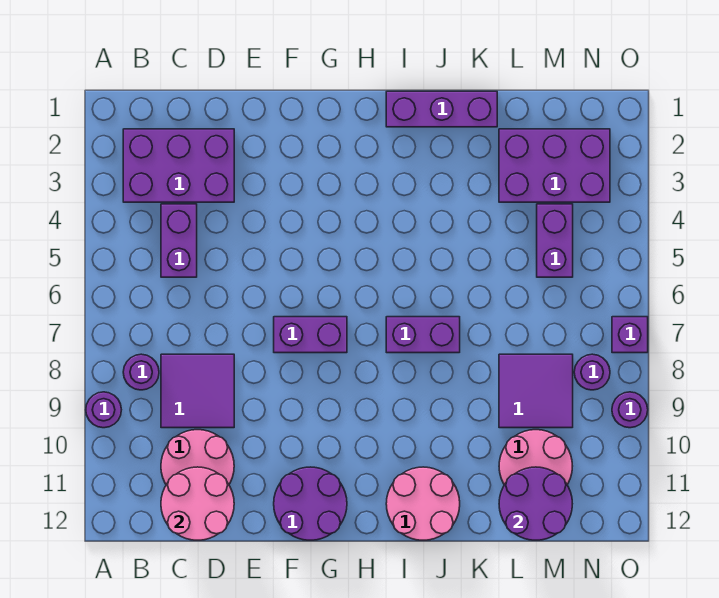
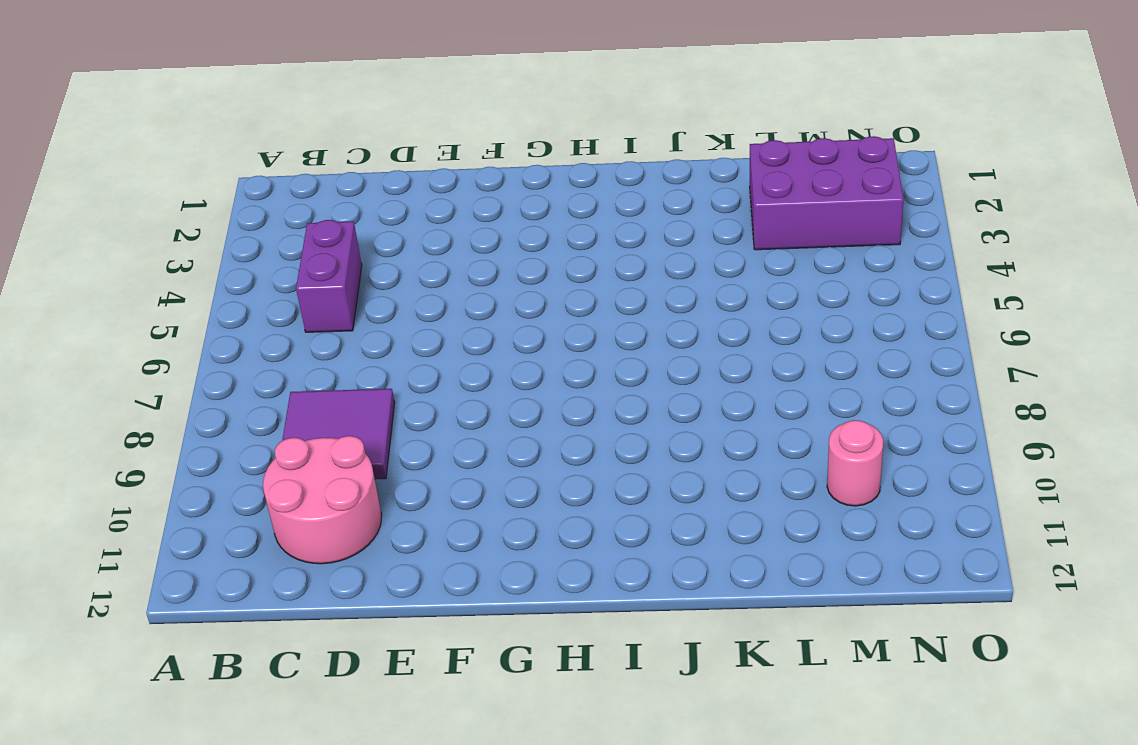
pink round brick M10 level 1 -> pink round brick L10:M11 level 1
none -> purple round brick A9 level 1
none -> purple brick B2:D3 level 1
none -> purple round brick B8 level 1

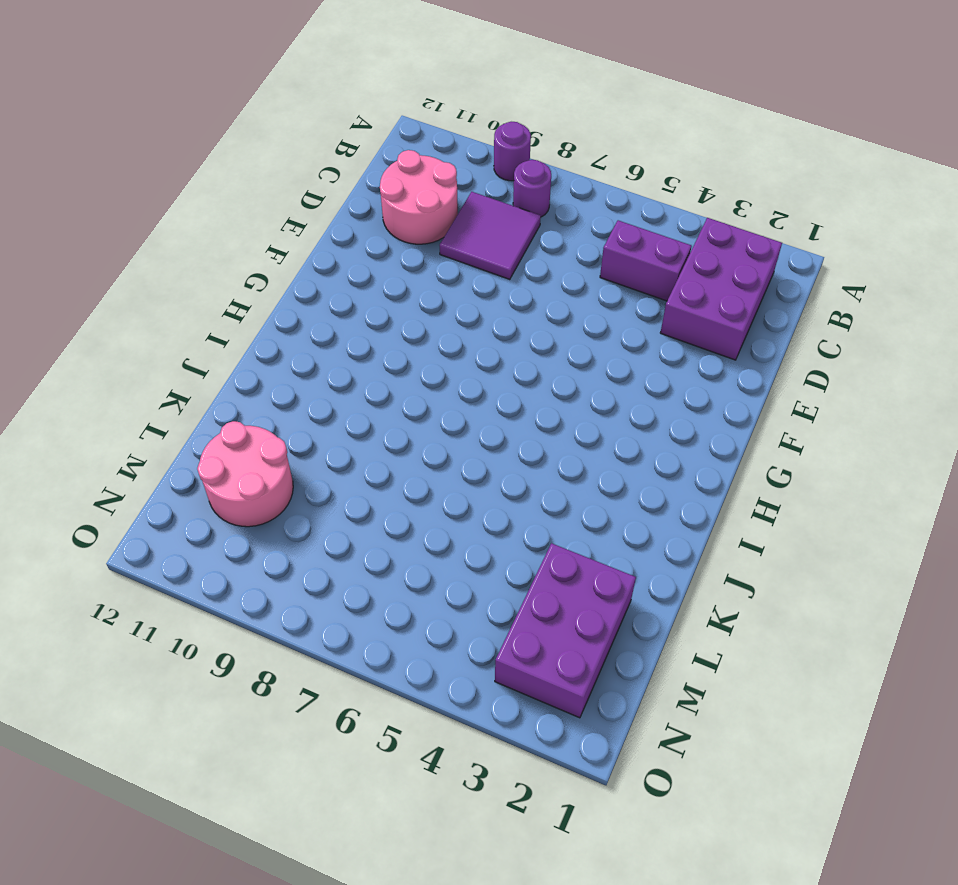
none -> purple brick F7:G7 level 1
none -> purple round brick F11:G12 level 1
none -> purple brick I1:K1 level 1

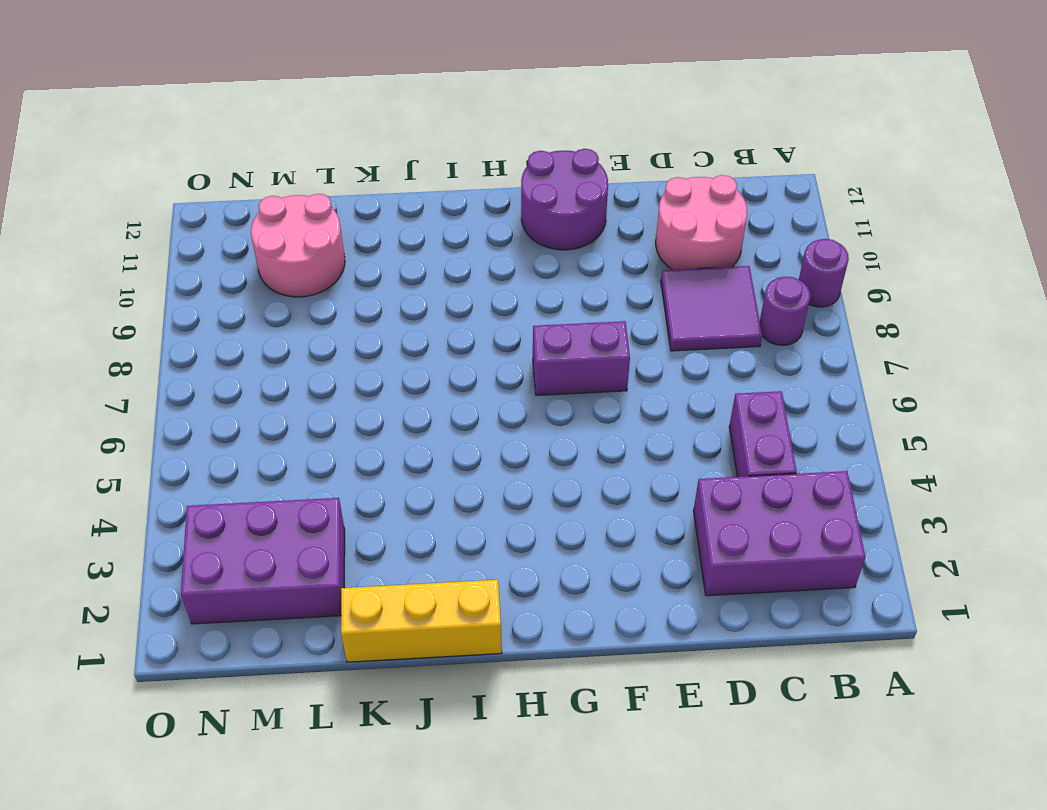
yellow brick I1:K1 level 1 -> purple brick I1:K1 level 1
none -> purple brick I7:J7 level 1
none -> pink round brick I11:J12 level 1
none -> purple tile L8:M9 level 1

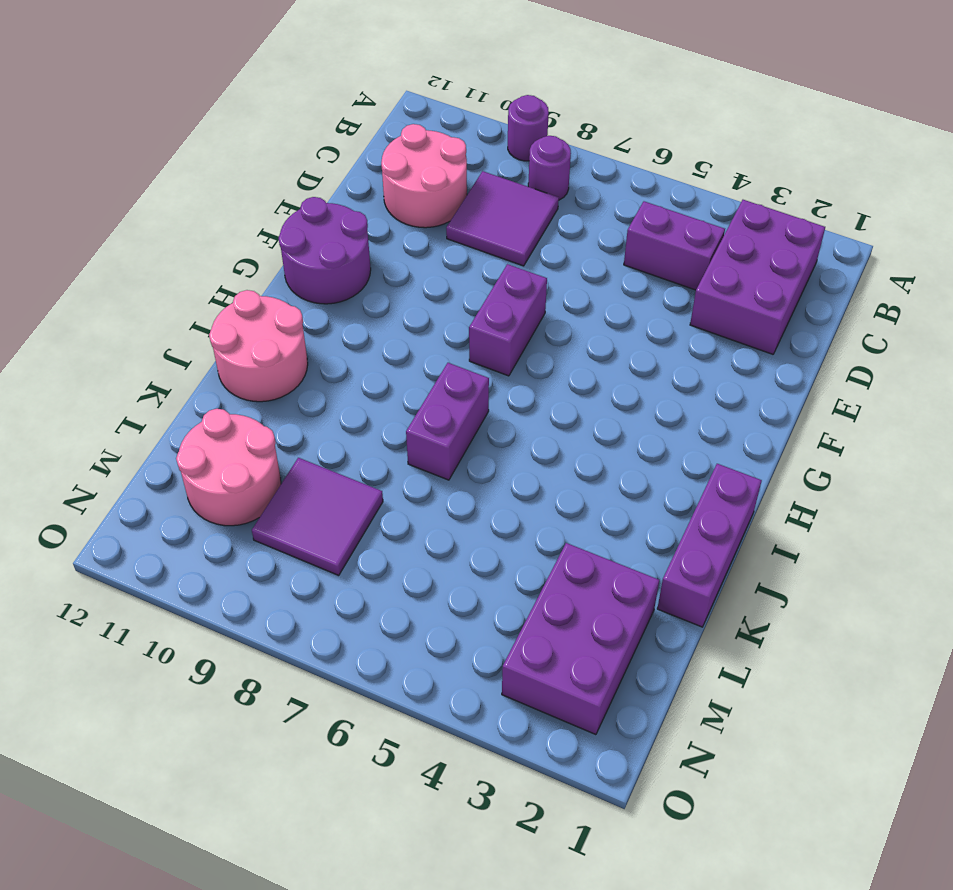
none -> purple brick M4:M5 level 1
none -> purple round brick N8 level 1
none -> purple brick O7 level 1

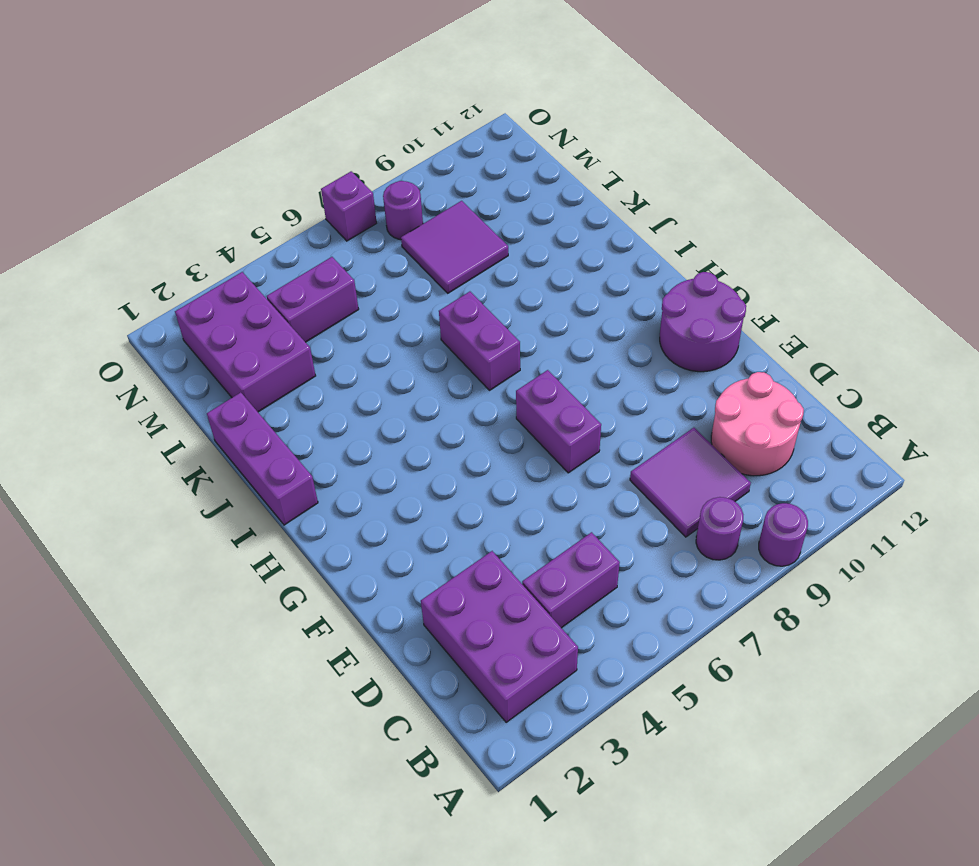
none -> pink round brick I11:J12 level 1
none -> pink round brick L10:M11 level 1
none -> purple round brick O9 level 1

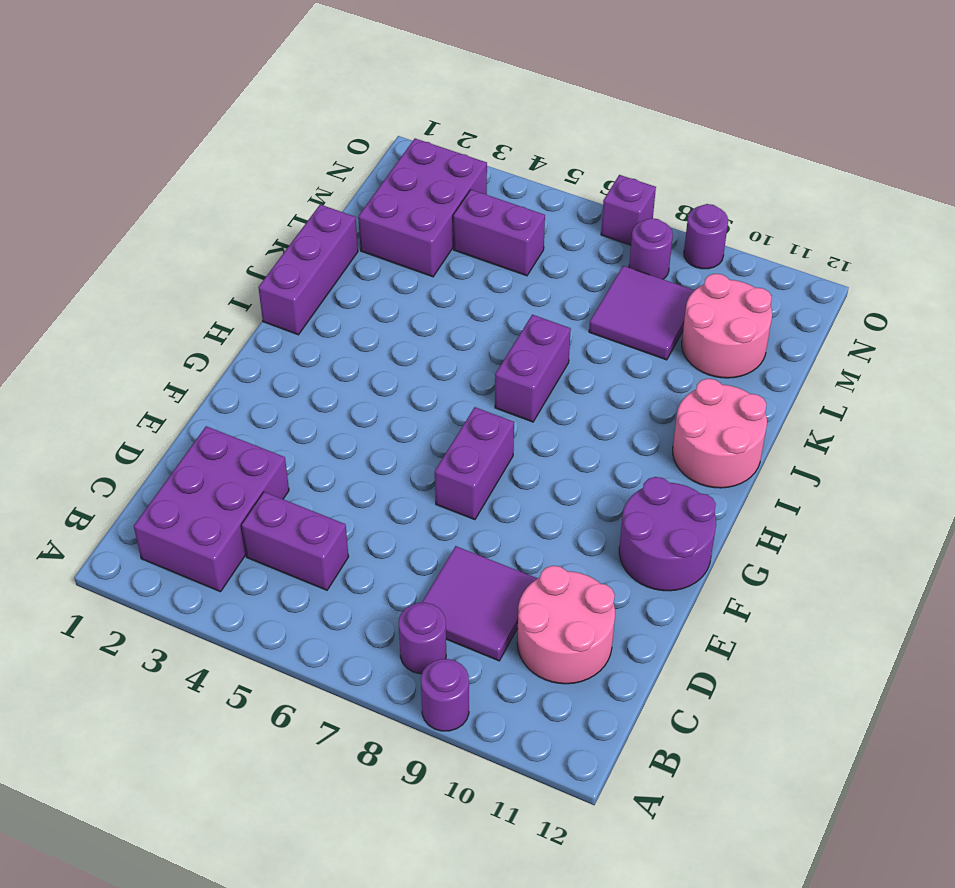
none -> pink round brick C11:D12 level 2
none -> purple round brick L11:M12 level 2

